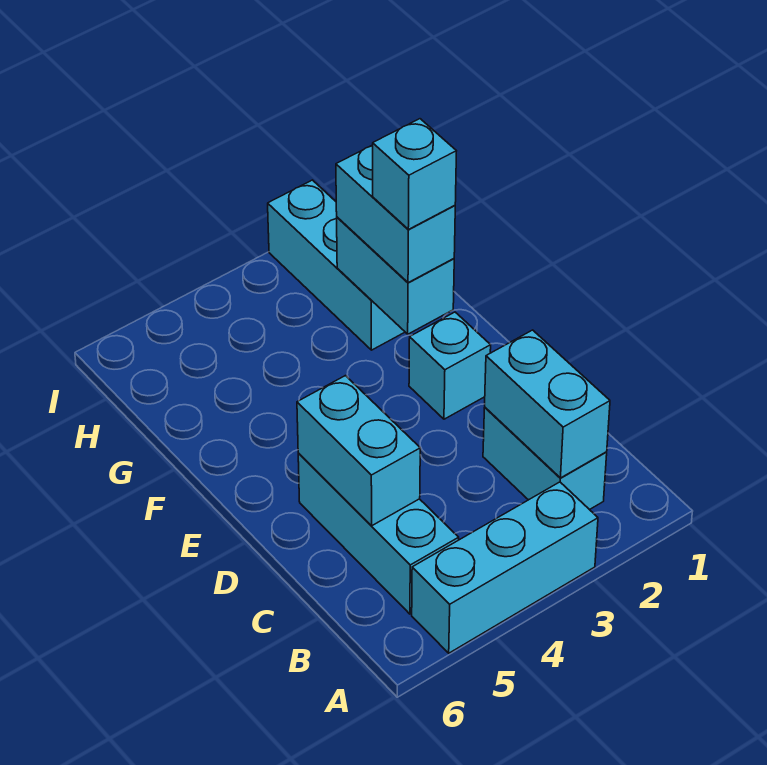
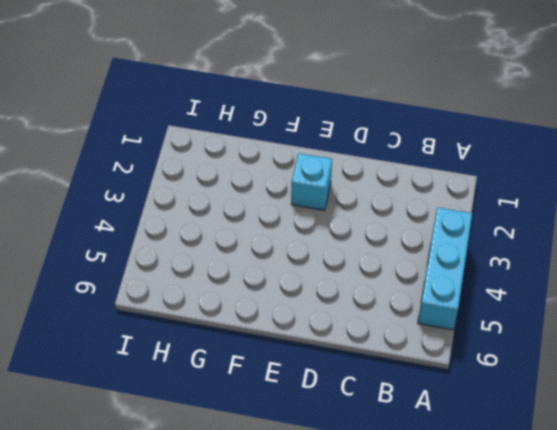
none -> cyan brick B2:C2 level 1
none -> cyan brick B5:D5 level 1

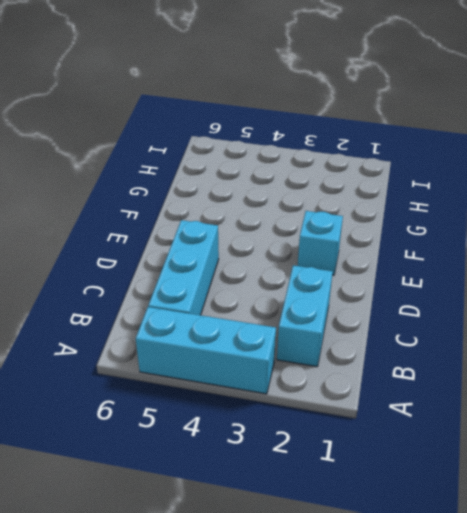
none -> cyan brick G2:I2 level 1
none -> cyan brick B2:C2 level 2

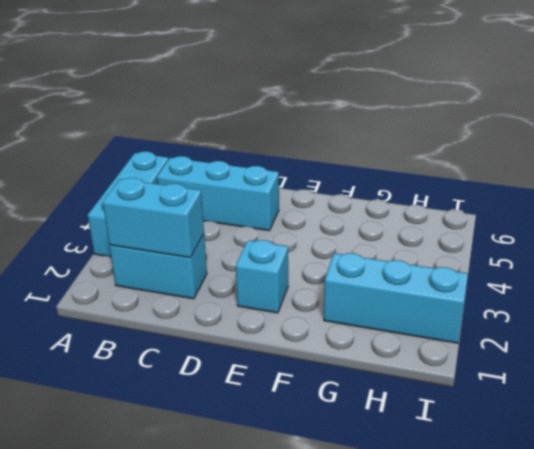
none -> cyan brick C5:D5 level 2
none -> cyan brick F2:G2 level 2

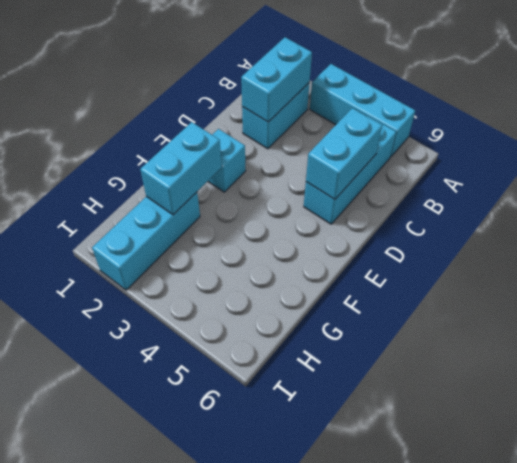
none -> cyan brick F2:G2 level 3
none -> cyan brick F2 level 4

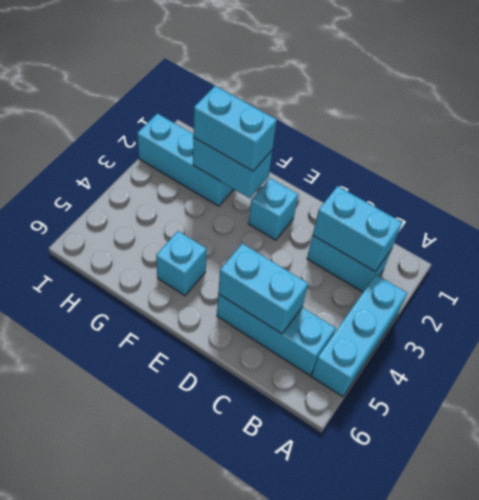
cyan brick F5 level 1 -> cyan brick F2 level 4

